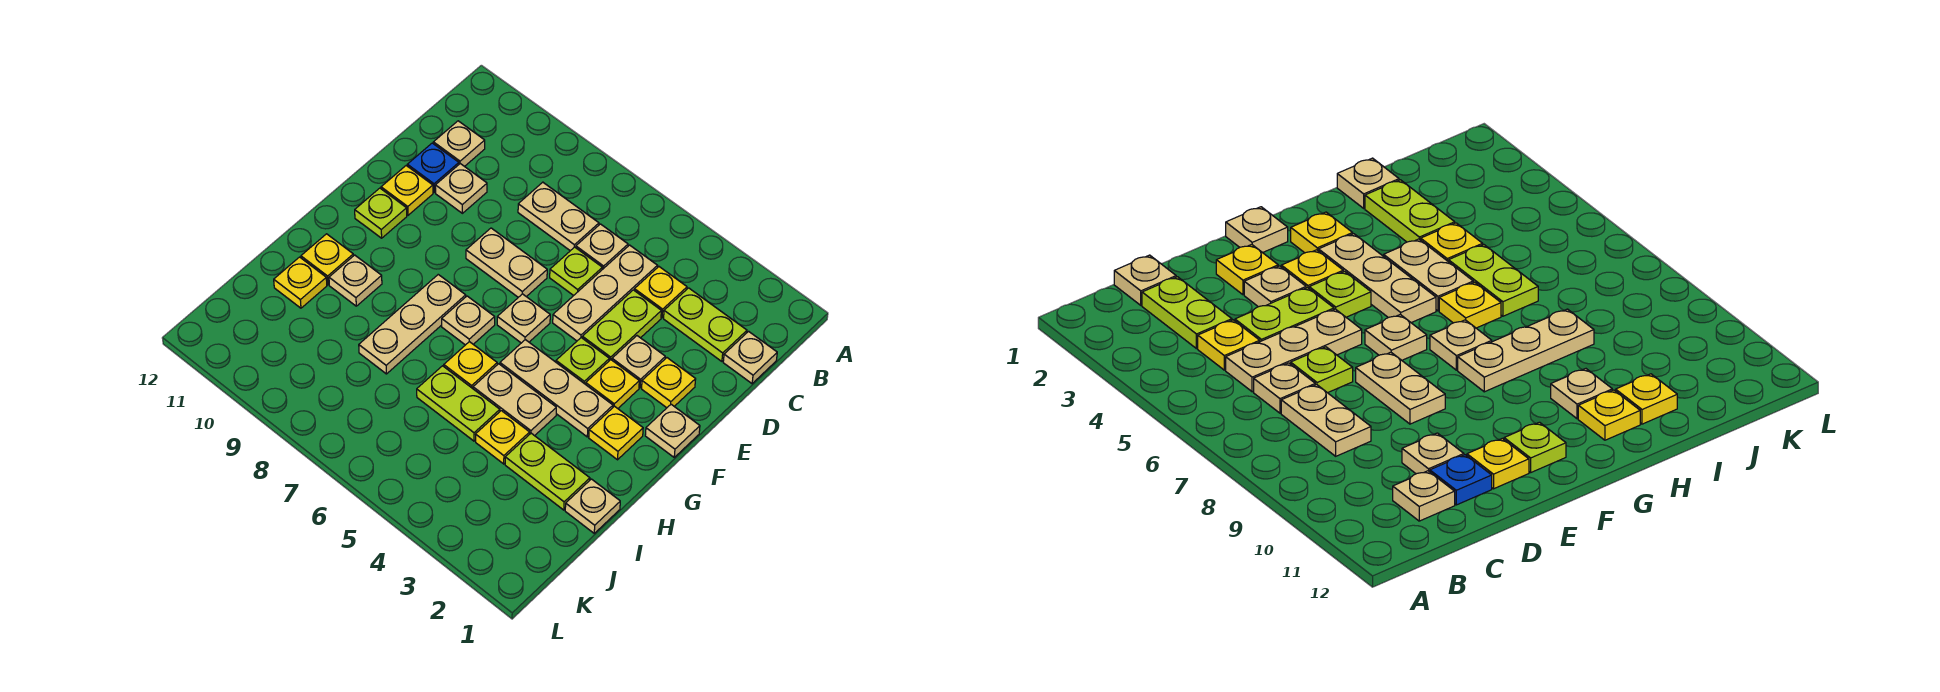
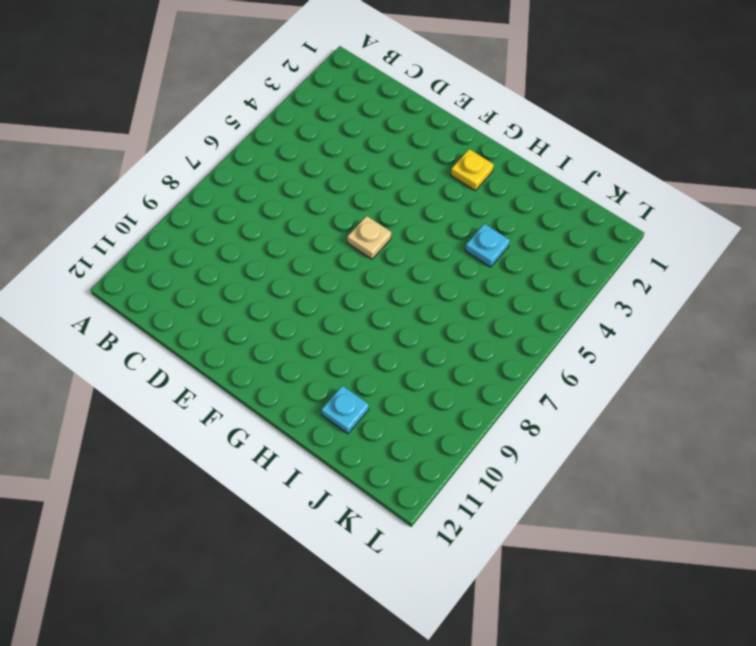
cyan plate I4 level 1 -> yellow plate I4 level 1
cyan plate I11 level 1 -> yellow plate I11 level 1
none -> tan plate C1 level 1
none -> lime plate C2:C3 level 1
none -> yellow plate C4 level 1
none -> tan plate C5:E5 level 1

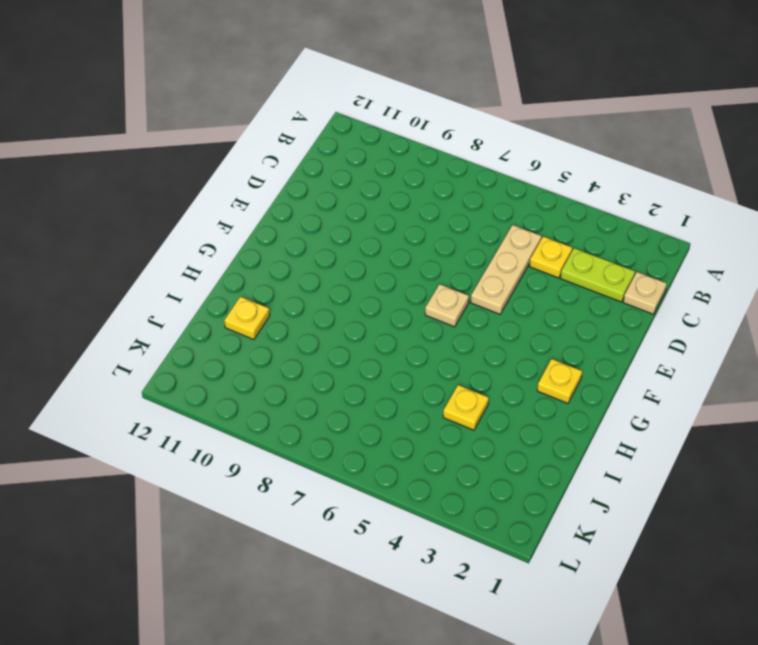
none -> tan plate C6 level 1
none -> tan plate C7:C8 level 1
none -> tan plate C11 level 1
none -> lime plate D4:E4 level 1

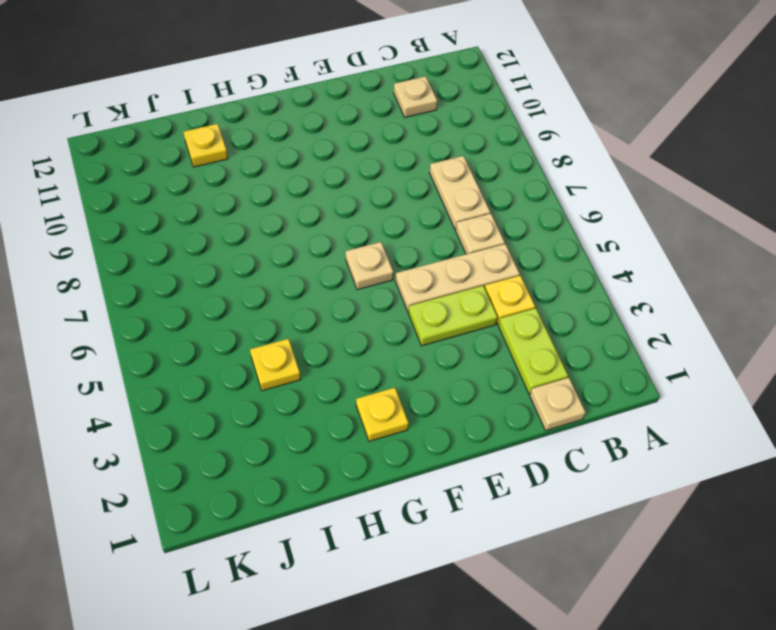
none -> lime plate D6 level 1
none -> tan plate D10 level 1
none -> blue plate D11 level 1
none -> yellow plate E2 level 1

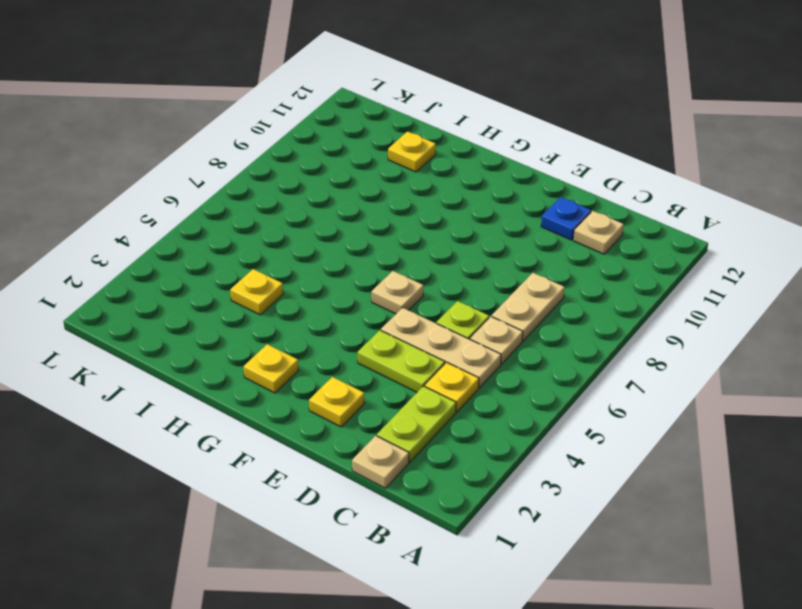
none -> tan plate D10 level 1
none -> tan plate E3 level 1
none -> tan plate E7:E8 level 1
none -> yellow plate E11 level 1

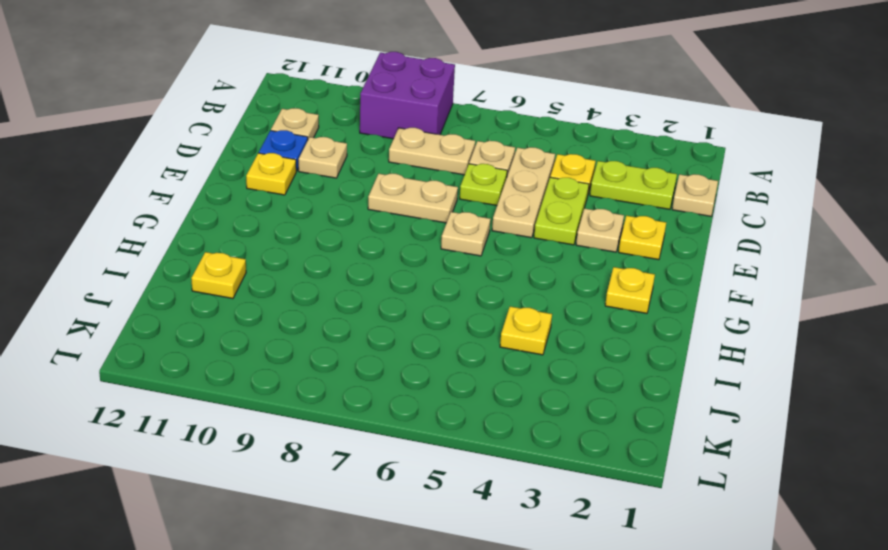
purple brick A8:B9 level 1 -> none
none -> tan plate F1 level 1
none -> yellow plate F3 level 1
none -> lime plate F4 level 1
none -> lime plate F11 level 1

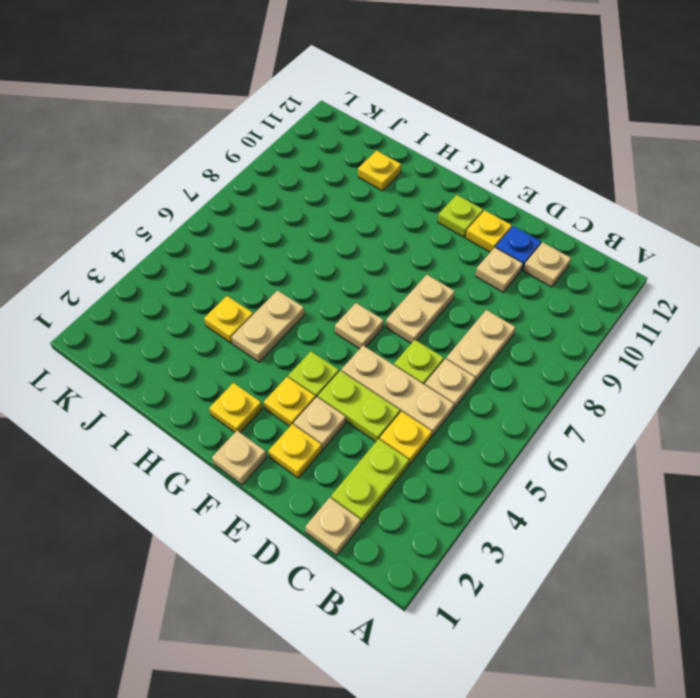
none -> tan plate G3:G5 level 1
none -> tan plate G7 level 1
none -> tan plate G8:I8 level 1
none -> yellow plate H6 level 1

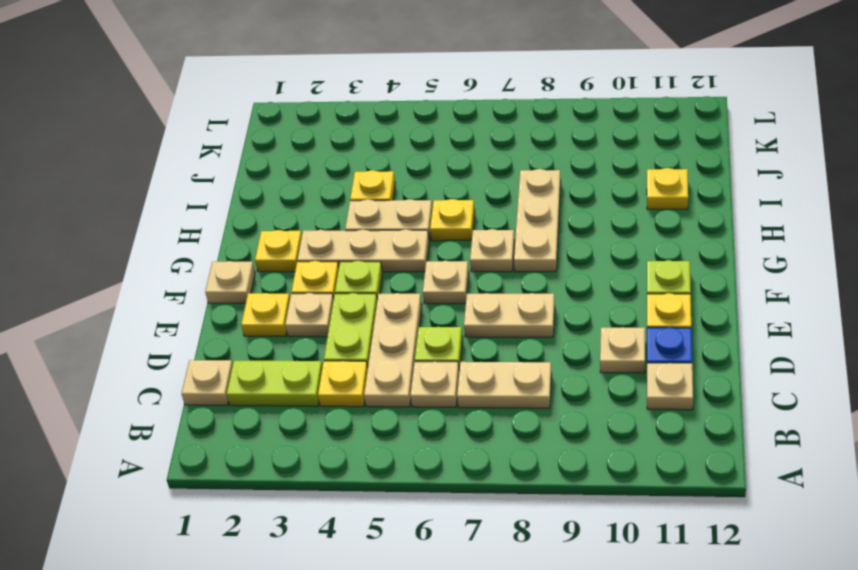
none -> tan plate H10 level 1
none -> yellow plate H11 level 1
none -> tan plate I1 level 1
none -> lime plate I2:I3 level 1

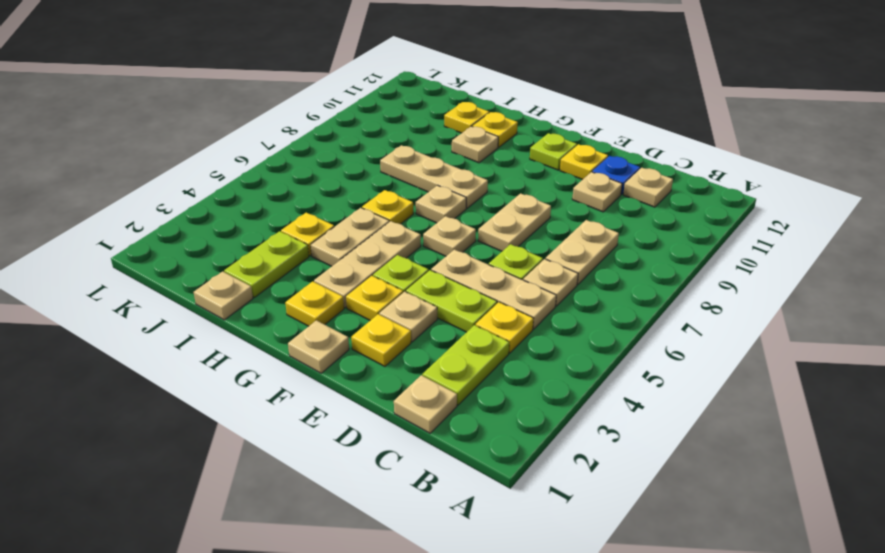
none -> lime plate I5:I6 level 1

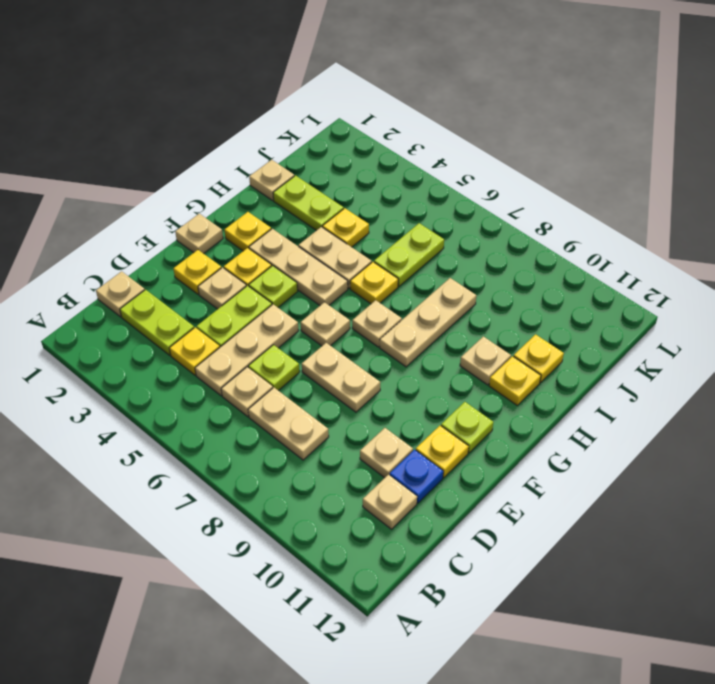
lime plate I6:J6 level 1 -> lime plate I5:I6 level 1

